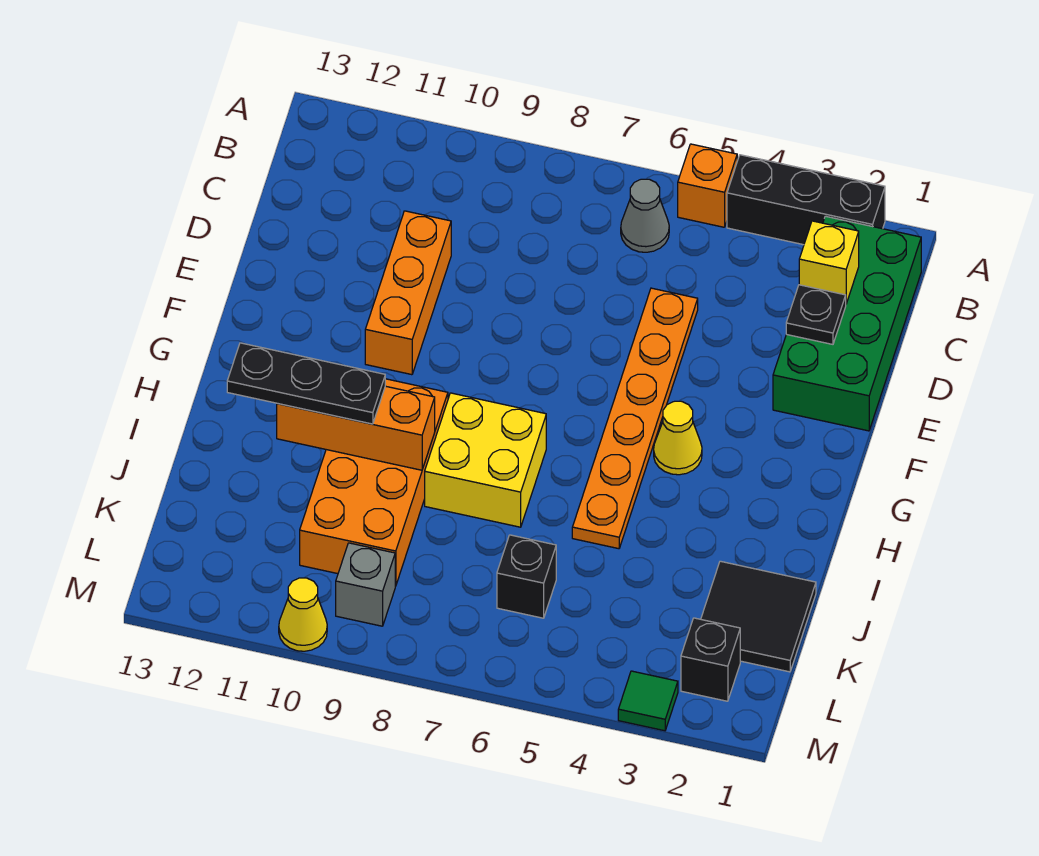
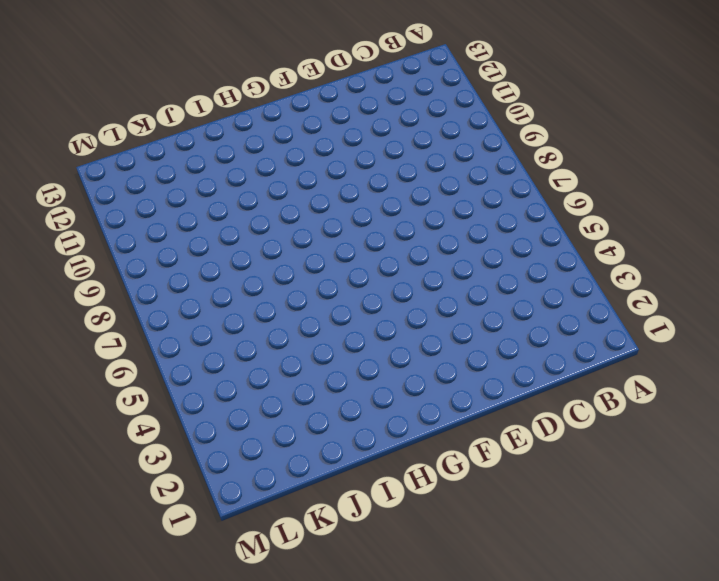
none -> black brick A2:A4 level 1
none -> orange brick A5 level 1
none -> green brick B1:E2 level 1

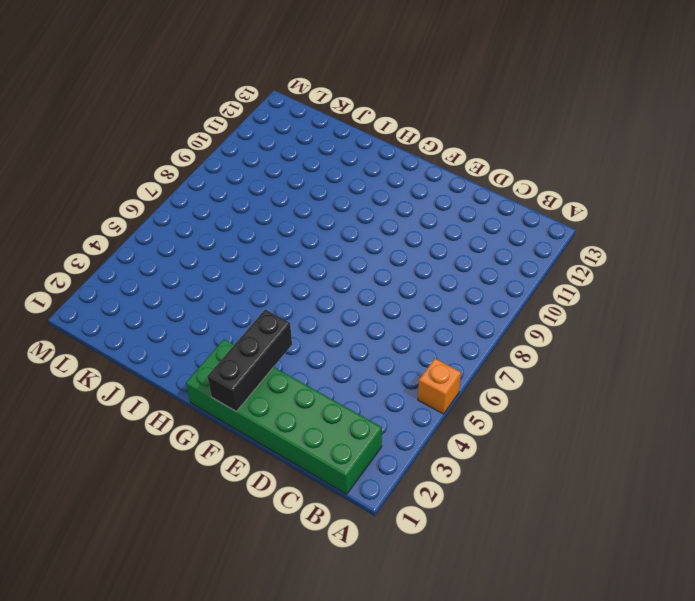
green brick B1:G2 level 1 -> green brick B1:E2 level 1
black brick F1:F3 level 2 -> black brick A2:A4 level 1
none -> grey cone B6 level 1
none -> orange plate D5:I5 level 1
none -> orange brick D10:F10 level 1

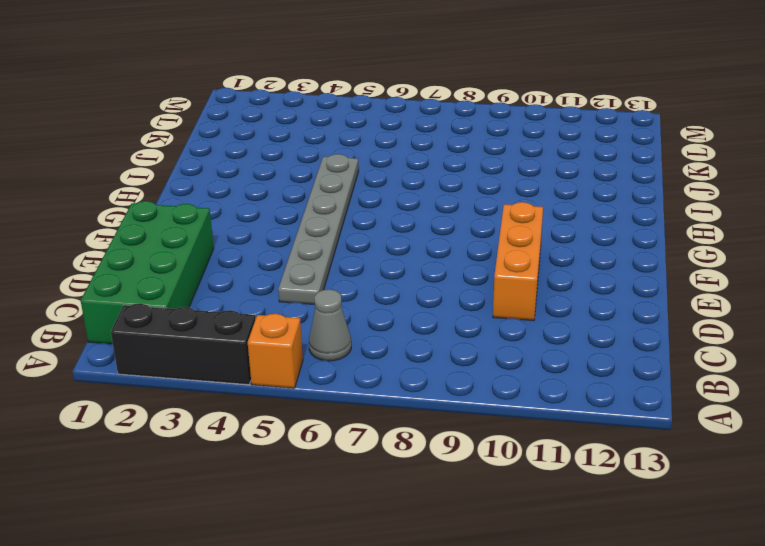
grey plate D5:I5 level 1 -> orange plate D5:I5 level 1
none -> yellow cone G4 level 1
none -> yellow brick H7:I8 level 1
none -> orange brick H9:K10 level 1

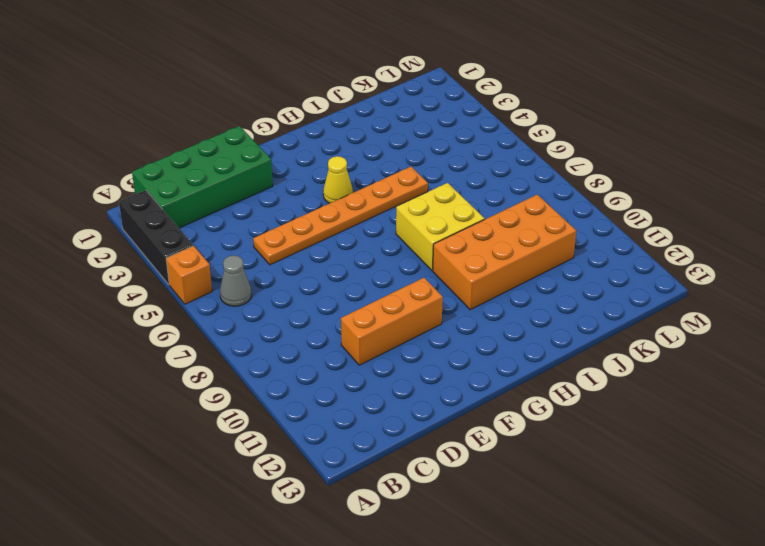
none -> black tile J1:K2 level 1
none -> black brick K6 level 1
none -> black brick L2 level 1

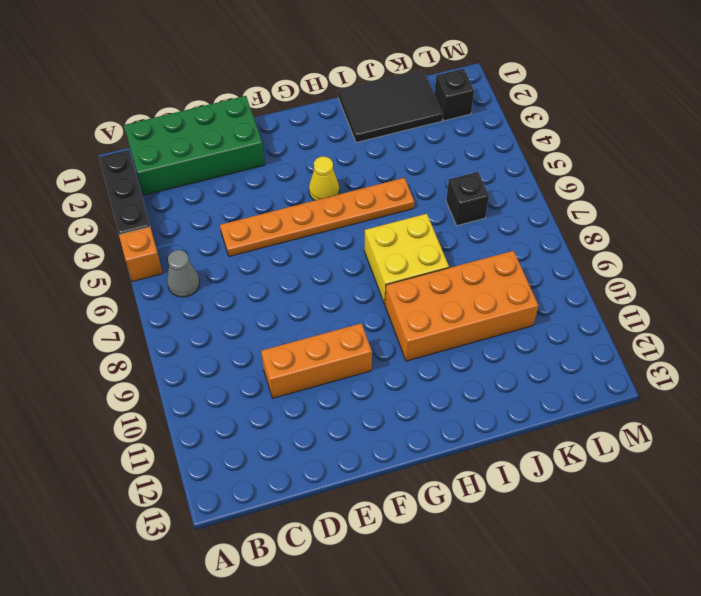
black tile I1:K2 level 1 -> black tile J1:K2 level 1
none -> grey brick L9 level 1
none -> green tile M3 level 1
none -> yellow cone M10 level 1

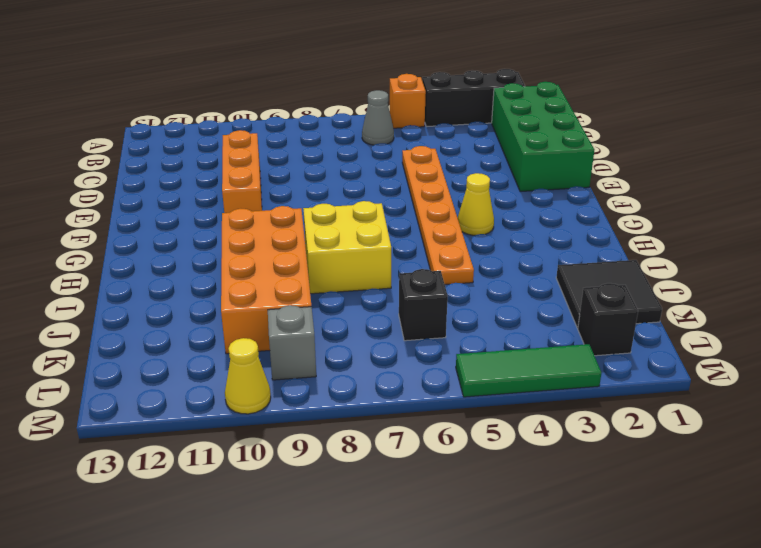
green tile M3:M5 level 1 -> green tile M3 level 1
none -> yellow brick C2 level 2
none -> black plate D2 level 2
none -> orange brick I9:I11 level 2

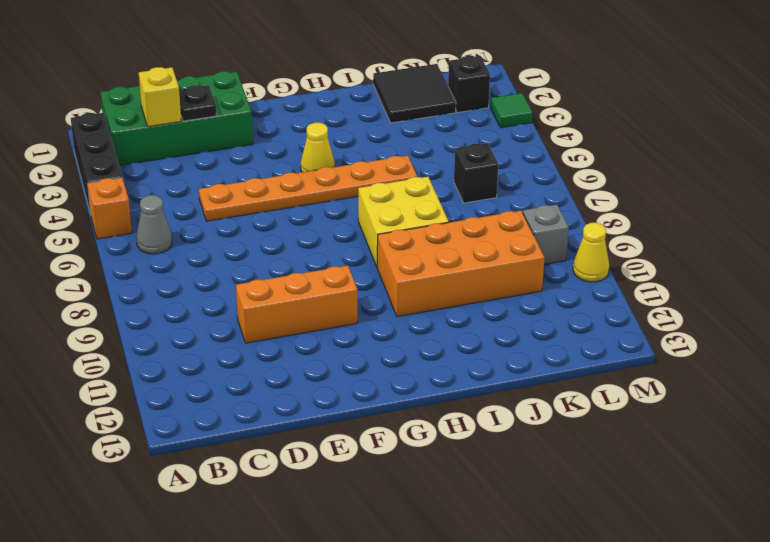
none -> orange brick I9:I11 level 2
none -> black plate I10:I12 level 3

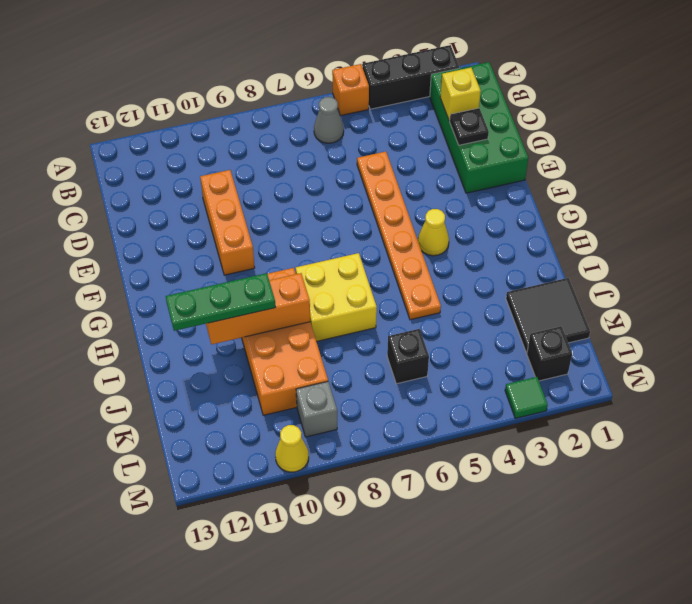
green plate I10:I12 level 3 -> black plate I10:I12 level 3

